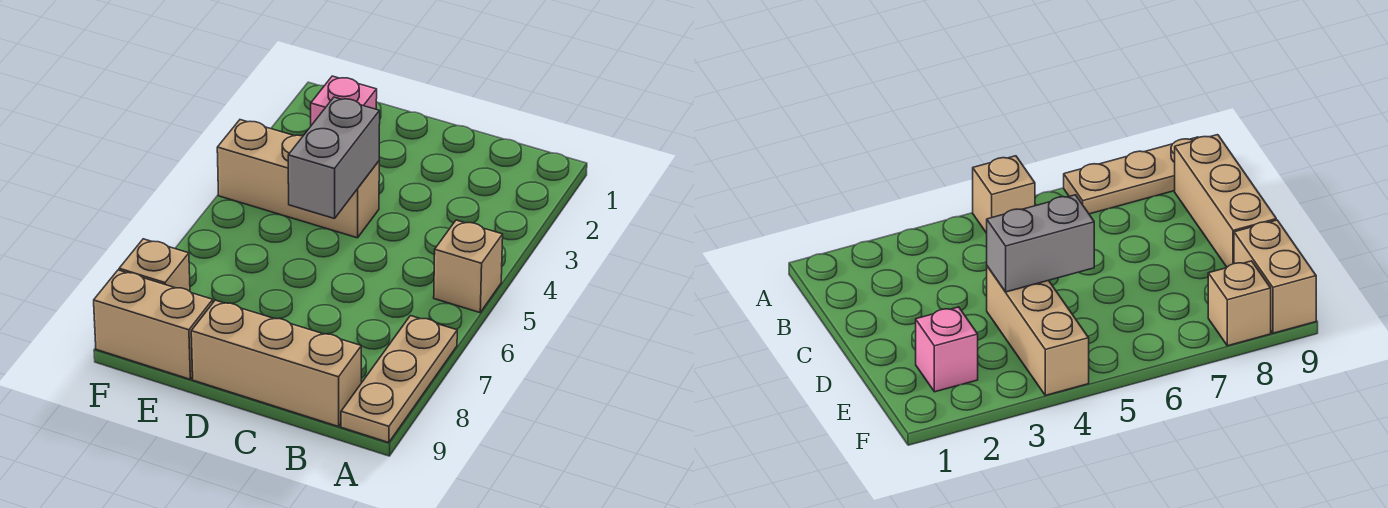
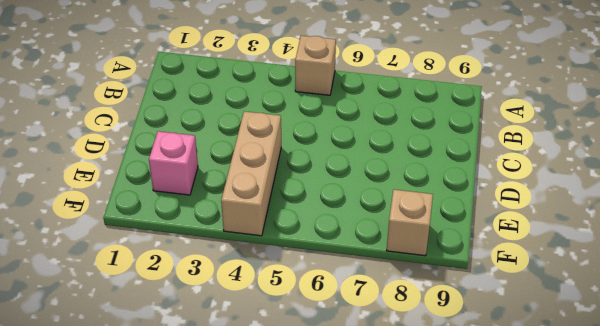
none -> tan plate A7:A9 level 1
none -> tan brick B9:D9 level 1

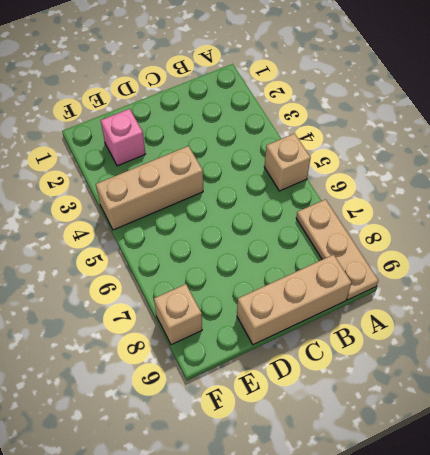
none -> tan brick E9:F9 level 1
none -> grey brick D4:D5 level 2

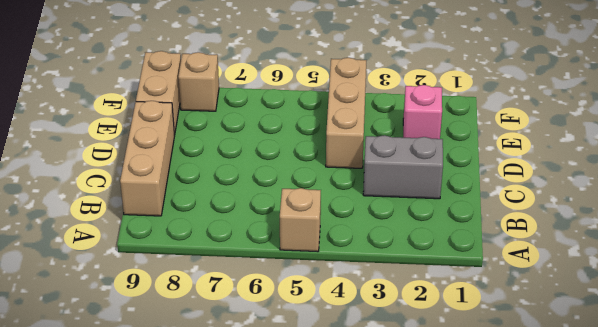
grey brick C2:C3 level 1 -> grey brick D4:D5 level 2
none -> tan plate A7:A9 level 1

